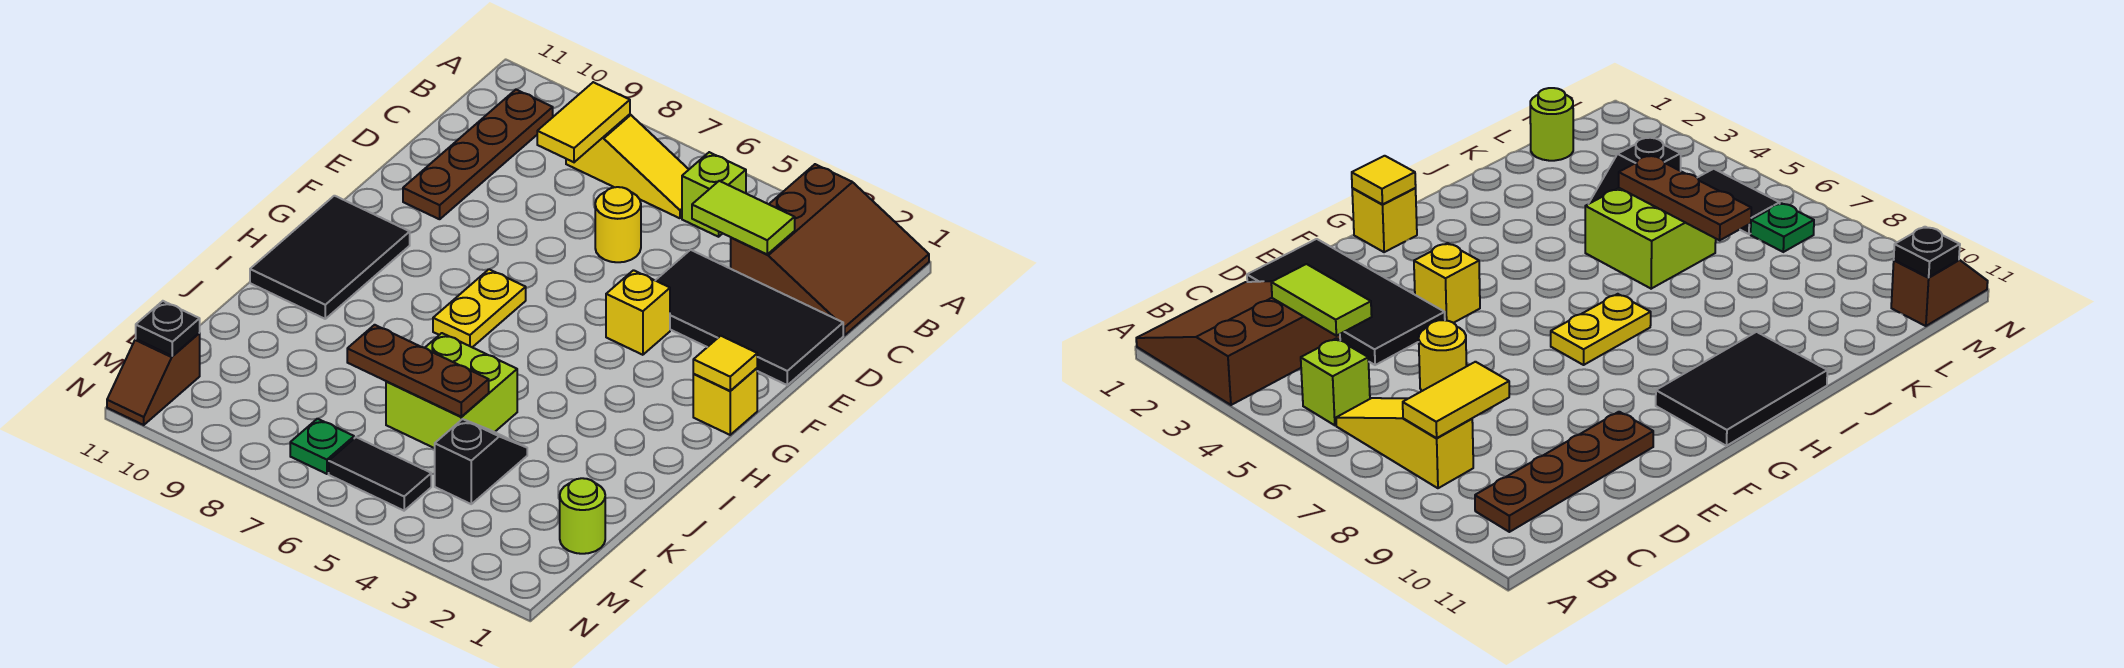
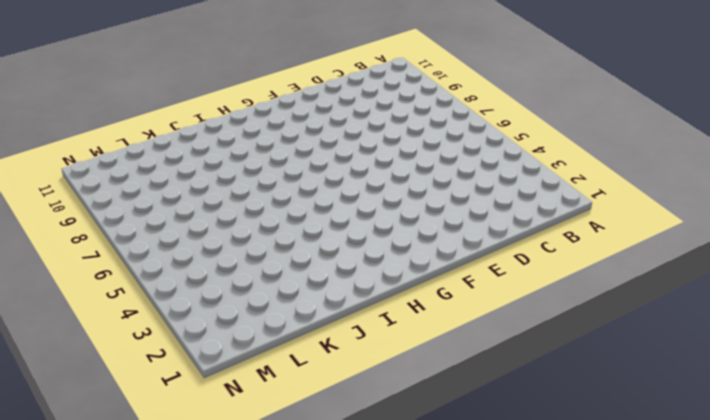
none -> brown slope A1:C3 level 1 top 3
none -> lime brick B5 level 1
none -> yellow slope B6:B8 level 1 top 8

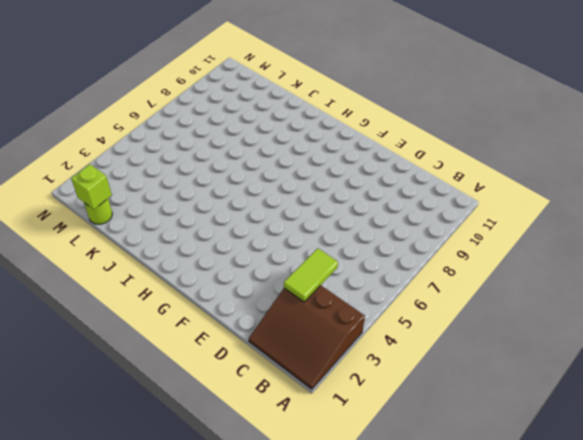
lime brick L1 level 2 -> lime brick B5 level 1
none -> yellow slope B6:B8 level 1 top 8
none -> brown plate B10:E10 level 1
none -> black tile D1:E4 level 1

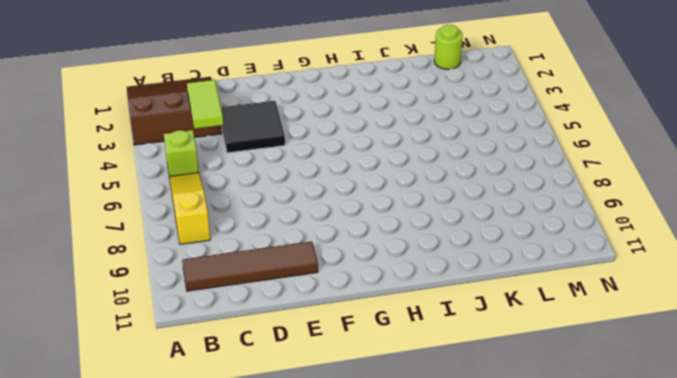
brown tile B10:E10 level 1 -> brown plate B10:E10 level 1
black tile D3:E4 level 1 -> black tile D1:E4 level 1
none -> yellow round brick D6 level 1
none -> yellow brick F4 level 1
none -> yellow brick G1 level 1

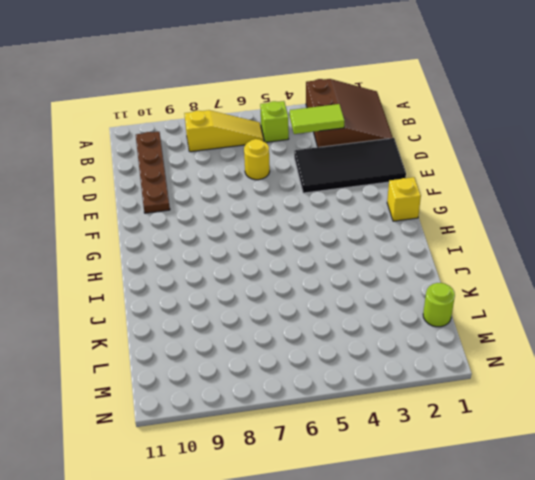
none -> yellow brick F4 level 1
none -> yellow plate G7:H7 level 1
none -> black tile G10:I11 level 1

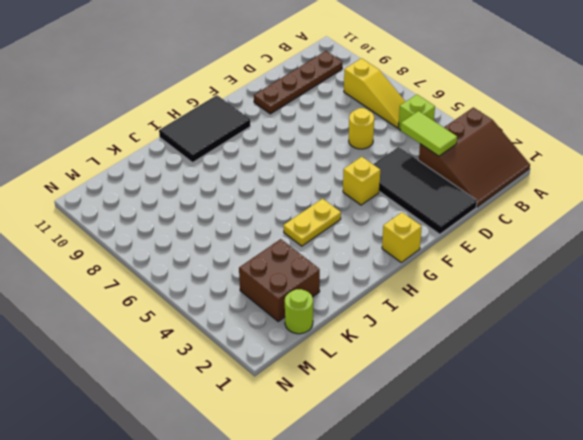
yellow plate H4:I4 level 1 -> yellow plate G7:H7 level 1
brown brick K2:L3 level 1 -> none
none -> lime brick J5:K6 level 1
none -> black slope K4:L4 level 1 top L
none -> black tile M5:M6 level 1

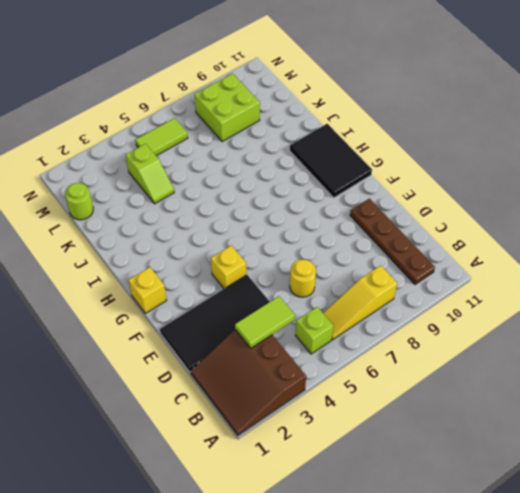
lime slope K4:L4 level 1 top L -> black slope K4:L4 level 1 top L
lime brick L8:M9 level 1 -> lime brick J5:K6 level 1
lime tile M5:M6 level 1 -> black tile M5:M6 level 1
none -> yellow plate G7:H7 level 1
none -> green plate M7 level 1
none -> brown slope M11:N11 level 1 top M

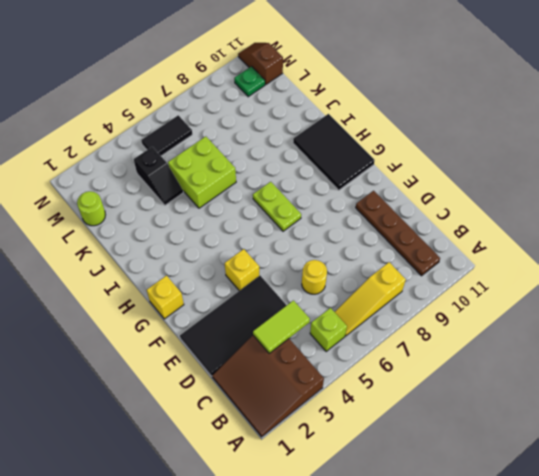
lime plate G7:H7 level 1 -> yellow plate G7:H7 level 1
green plate M10 level 1 -> green plate M7 level 1
none -> yellow tile B8:C8 level 2
none -> yellow tile G1 level 2
none -> brown plate K5:K7 level 2

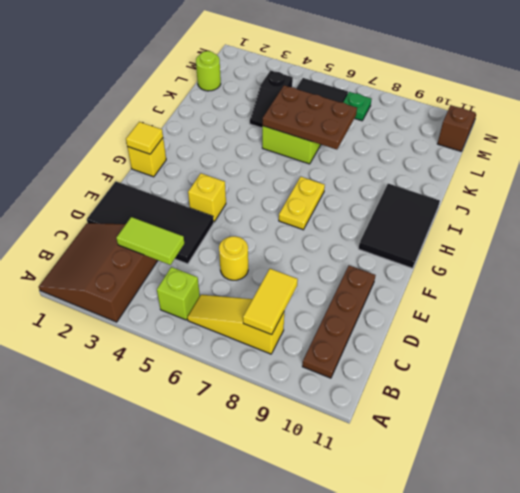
brown plate J5:K7 level 2 -> brown plate K5:K7 level 2
none -> black plate M11 level 2

